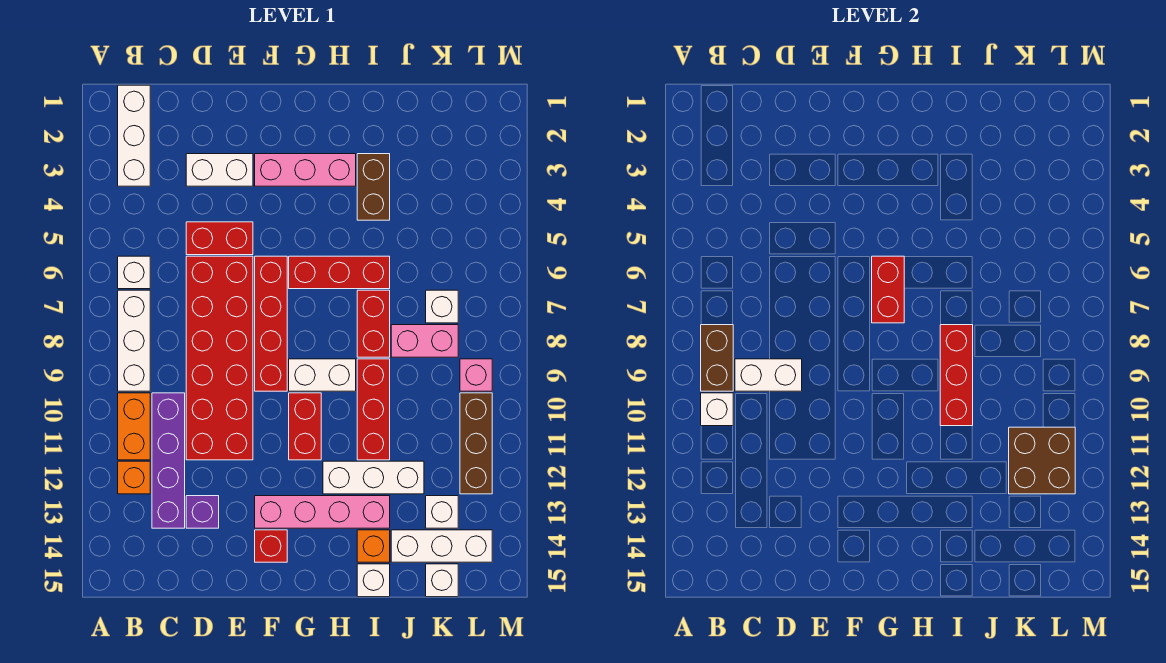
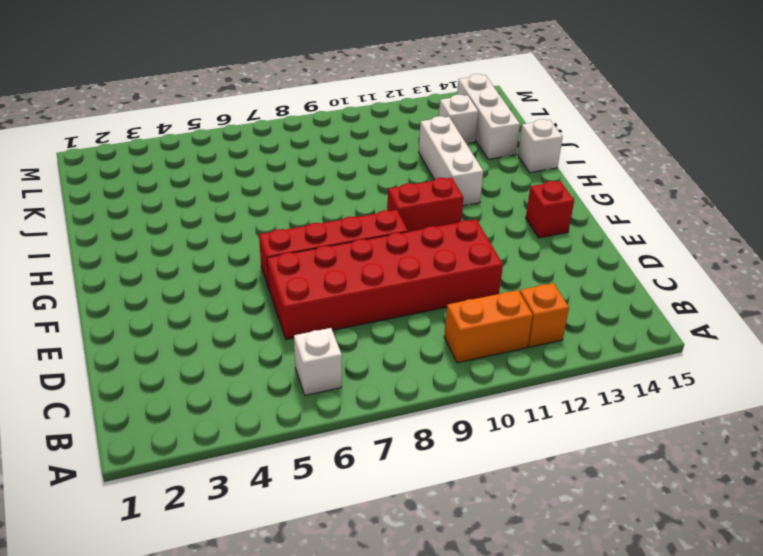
none -> white brick B1:B3 level 1
none -> white brick B7:B9 level 1
none -> purple brick C10:C13 level 1
none -> white brick D3:E3 level 1

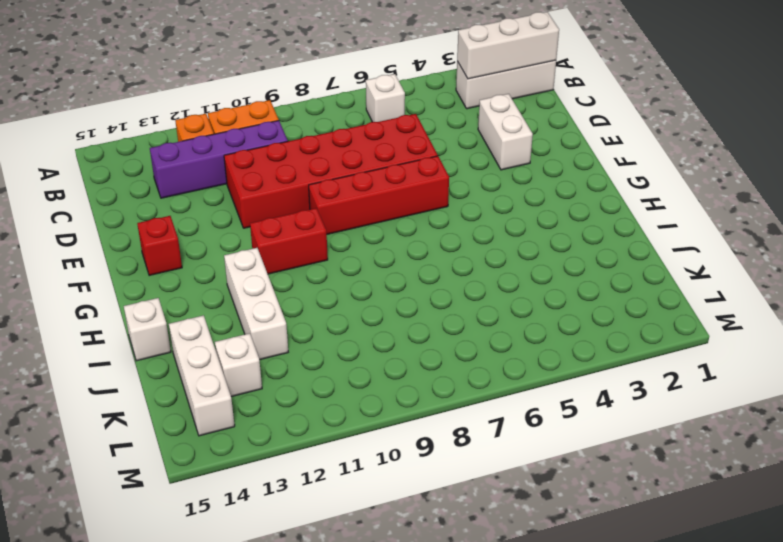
white brick B1:B3 level 2 -> white brick B7:B9 level 1
none -> red brick D5:E5 level 1
none -> purple brick D13 level 1
none -> pink brick F3:H3 level 1
none -> pink brick F13:I13 level 1

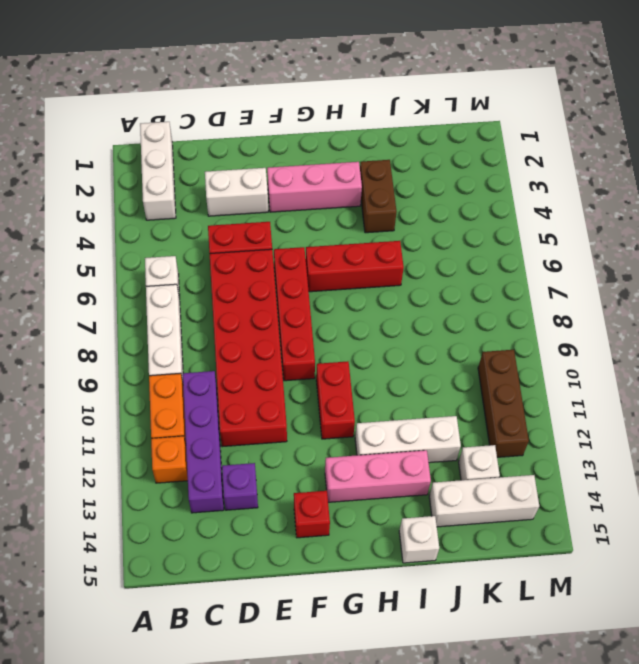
pink brick G13:I13 level 1 -> pink brick F13:I13 level 1
none -> white brick G9:H9 level 1
none -> red brick I7:I8 level 1
none -> red brick I9:I11 level 1
none -> orange brick I14 level 1

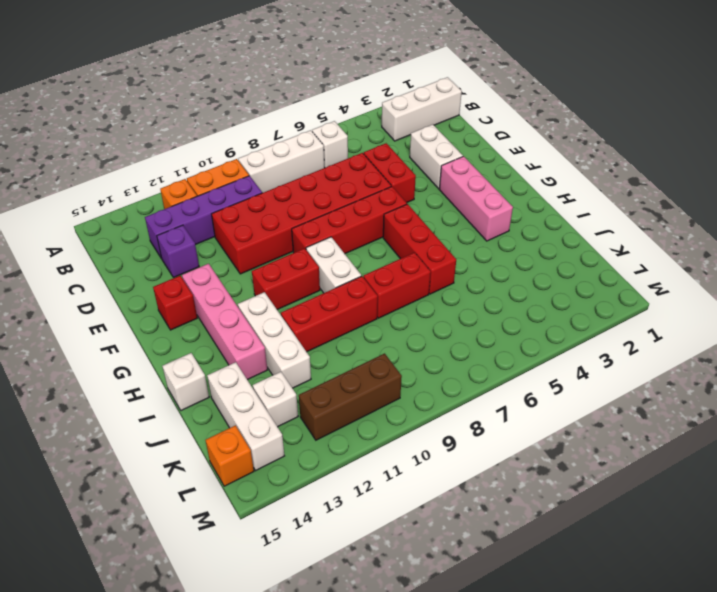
orange brick L15 level 1 -> orange brick I14 level 1
none -> brown brick I3:I4 level 1
none -> pink brick J8:K8 level 1
none -> white brick K7 level 1
none -> white brick K15 level 1

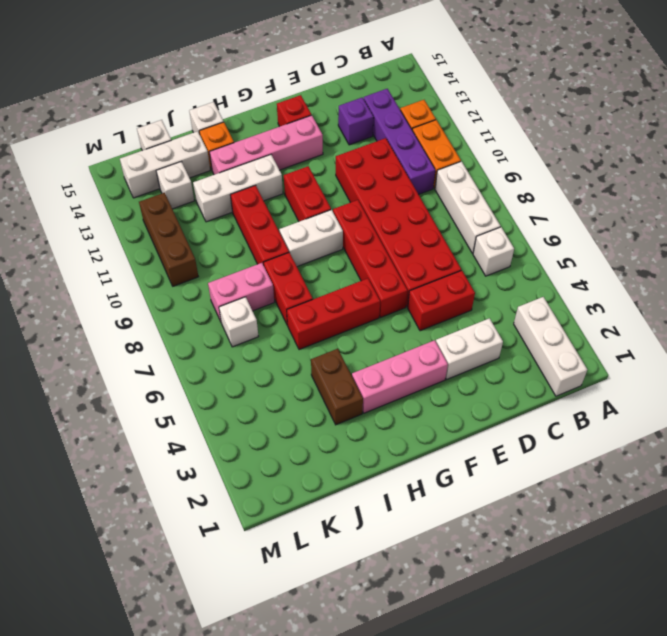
none -> pink brick L9 level 1
none -> brown brick B8:B9 level 2
none -> white brick B10 level 2
none -> white brick C9:D9 level 2

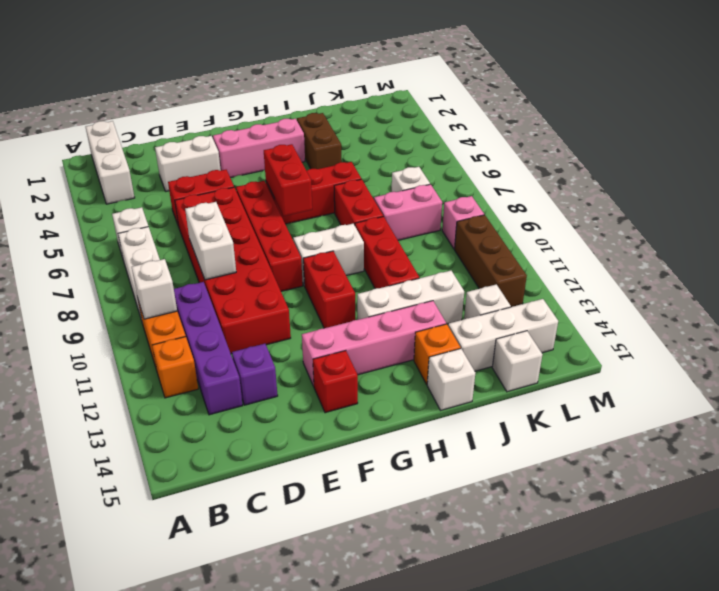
white brick D8:D9 level 2 -> white brick C9:D9 level 2
none -> brown brick B8:B9 level 2
none -> red brick I8:I10 level 2
none -> brown brick K11:L12 level 2

